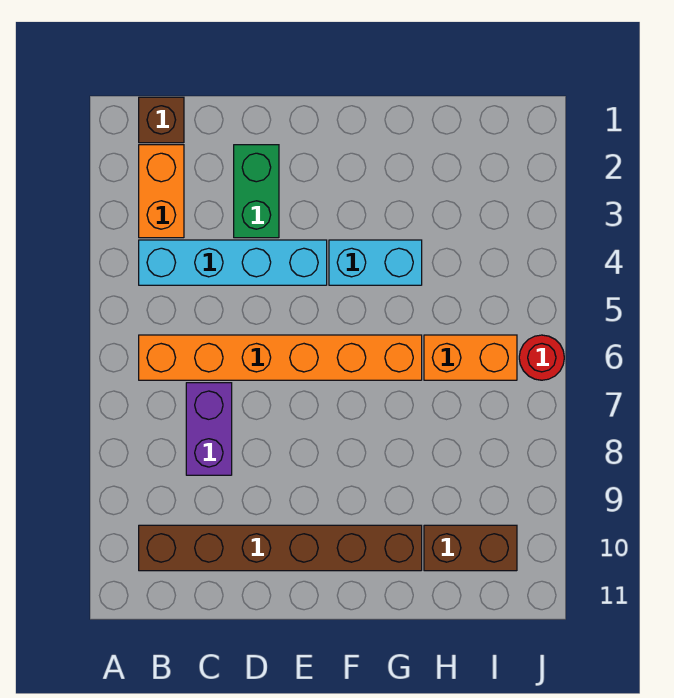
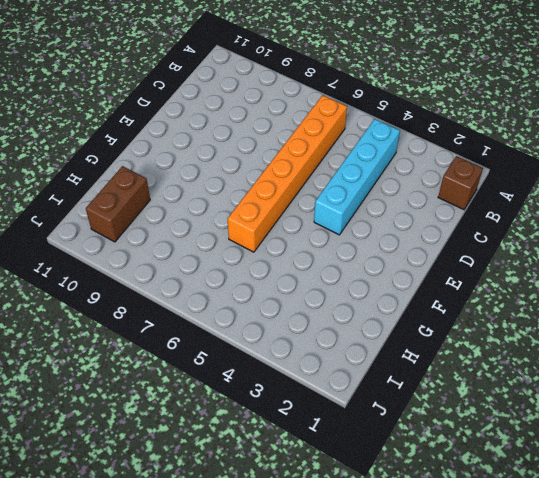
none -> orange brick B2:B3 level 1
none -> brown brick B10:G10 level 1

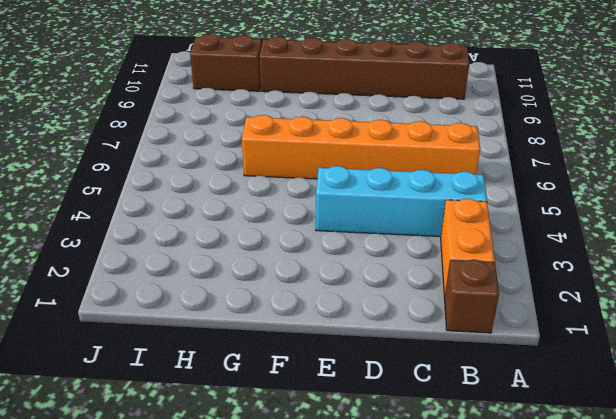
none -> purple brick C7:C8 level 1
none -> green brick D2:D3 level 1

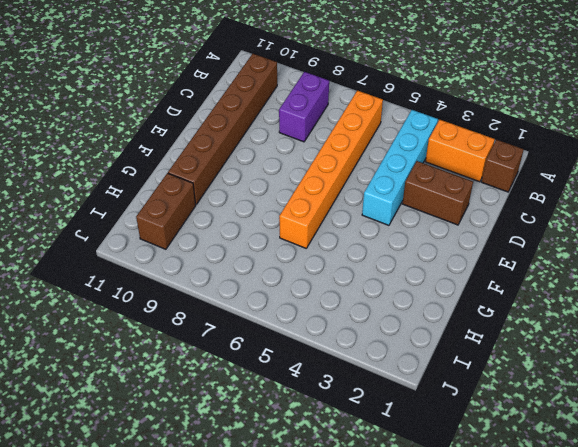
purple brick B8:C8 level 1 -> purple brick C7:C8 level 1
brown brick D2:D3 level 1 -> green brick D2:D3 level 1
none -> cyan brick F4:G4 level 1
none -> orange brick H6:I6 level 1

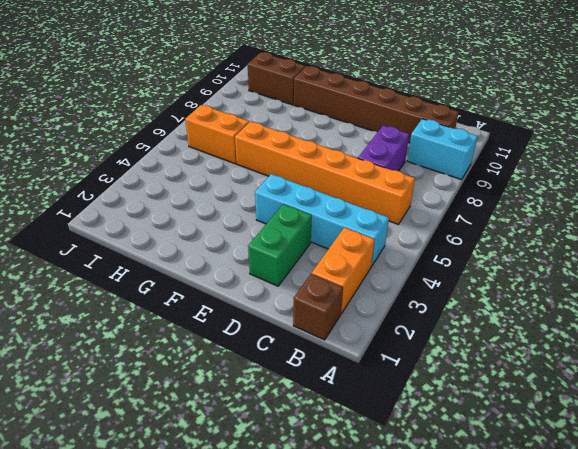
cyan brick A9:B9 level 1 -> cyan brick F4:G4 level 1
none -> red round brick J6 level 1

